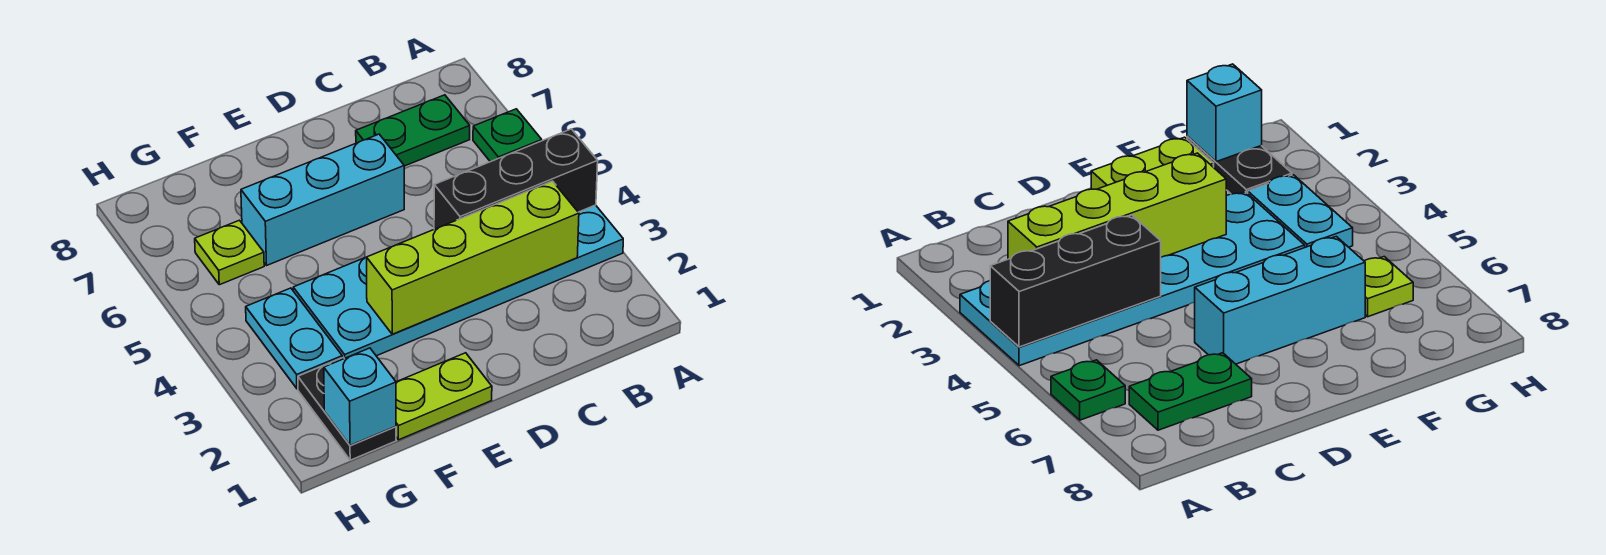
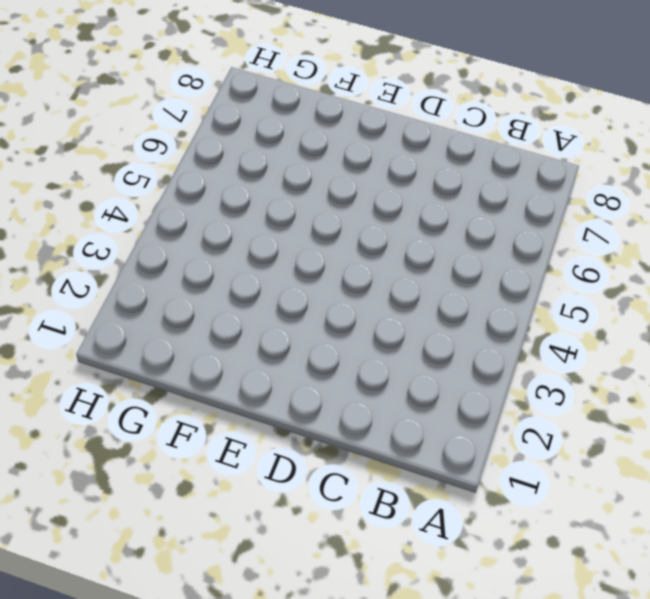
none -> cyan plate A3:F4 level 1
none -> green plate A6 level 1

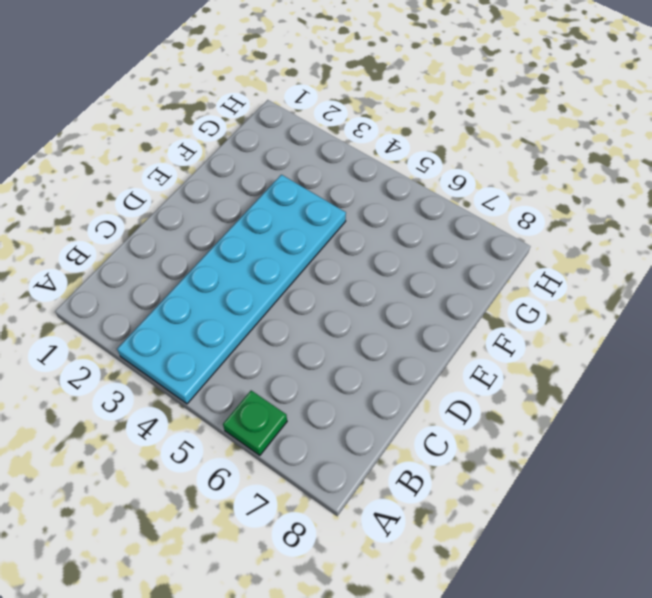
none -> green plate B7:C7 level 1
none -> cyan brick D6:F6 level 1

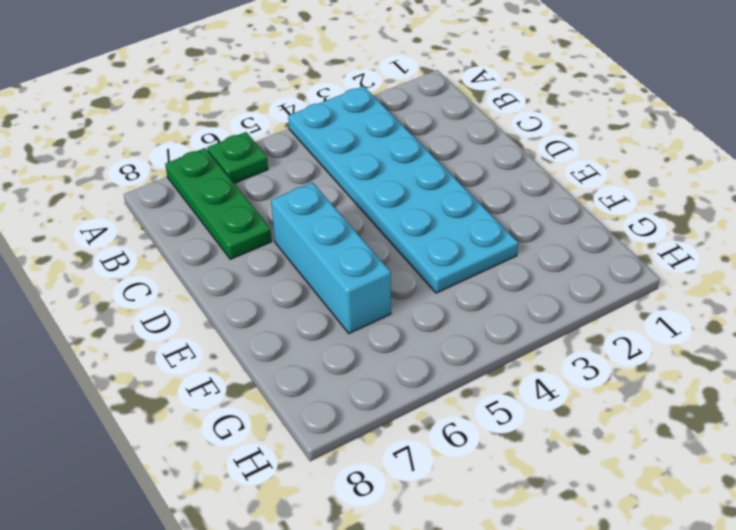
green plate A7:C7 level 1 -> green plate B7:C7 level 1
none -> lime plate E1:F1 level 1
none -> black plate G1:G2 level 1

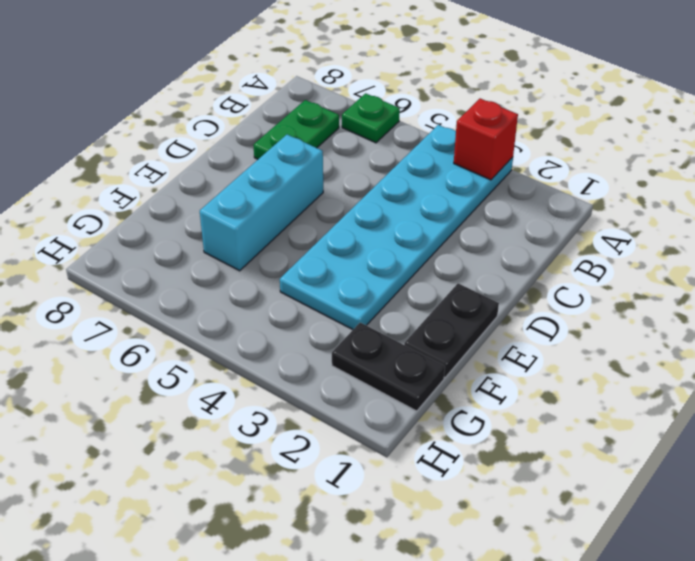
red brick A3 level 2 -> none
black plate E1:F1 level 1 -> lime plate E1:F1 level 1
none -> cyan plate G3:G4 level 1
none -> lime plate G6 level 1

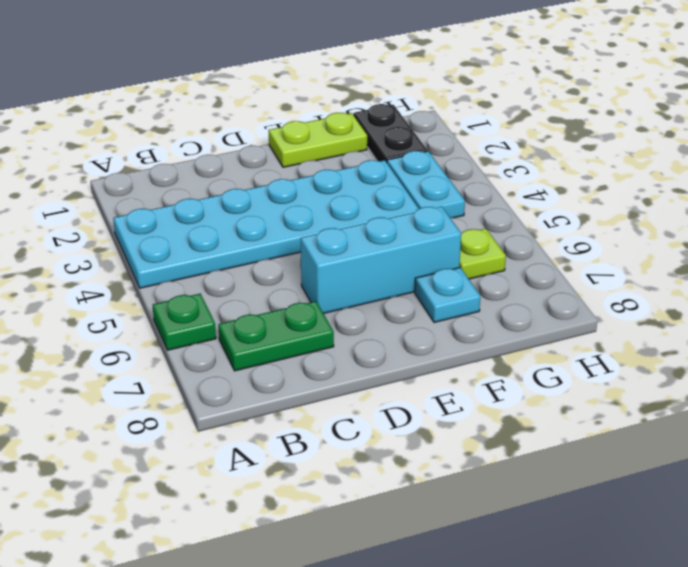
cyan plate F7 level 1 -> none
none -> black brick A4:C4 level 2
none -> lime brick B3:E3 level 2

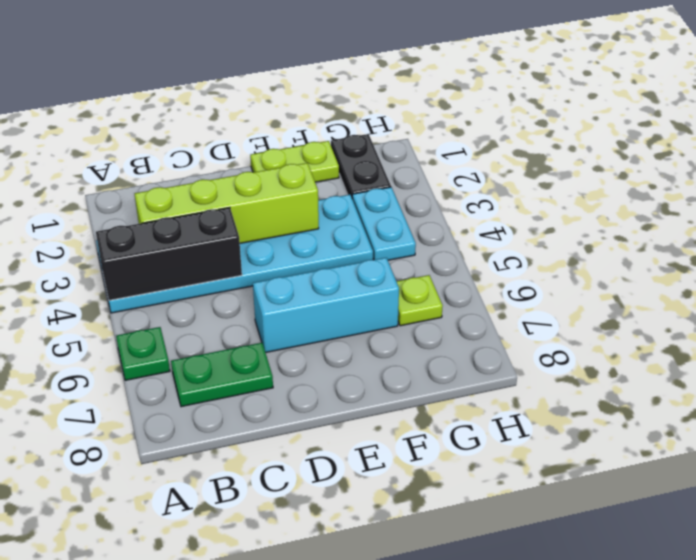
none -> cyan brick G1 level 2

